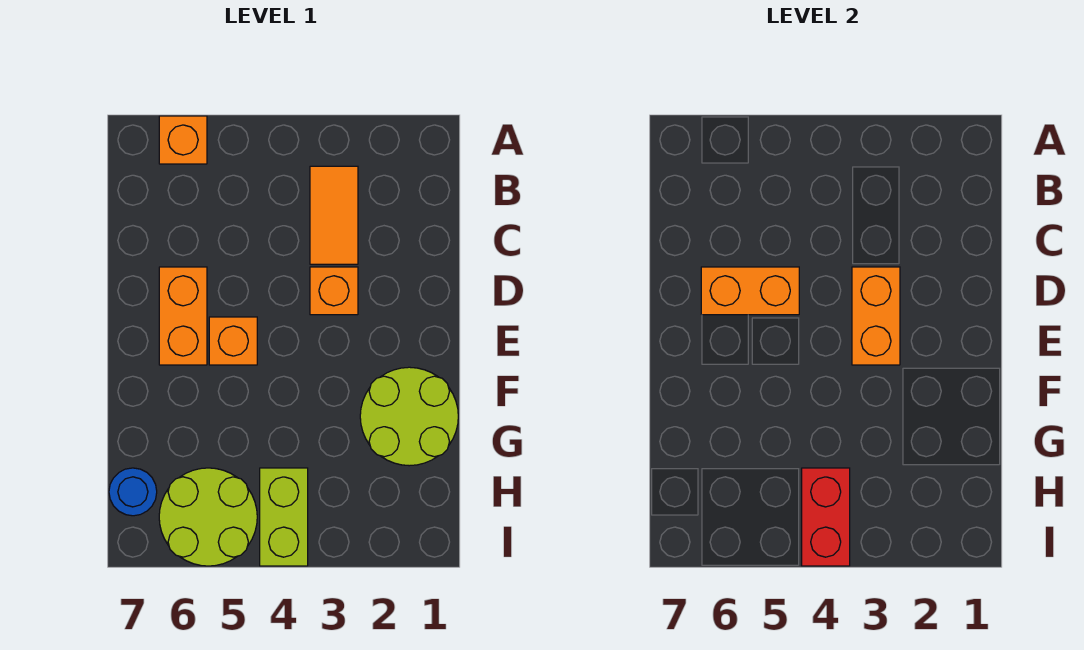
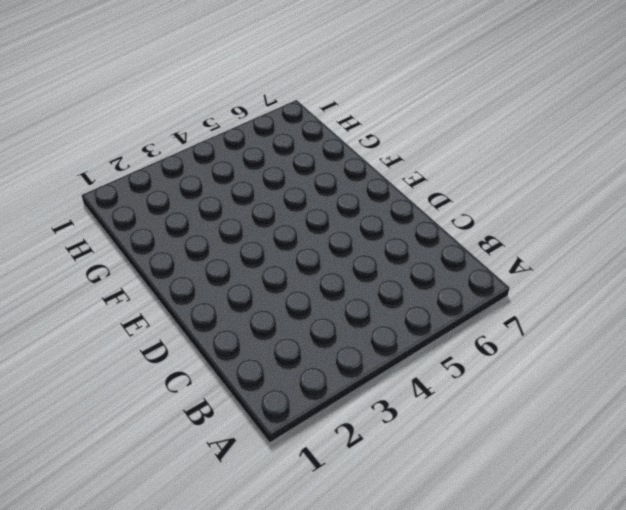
none -> orange brick A6 level 1
none -> orange tile B3:C3 level 1
none -> orange brick D3 level 1

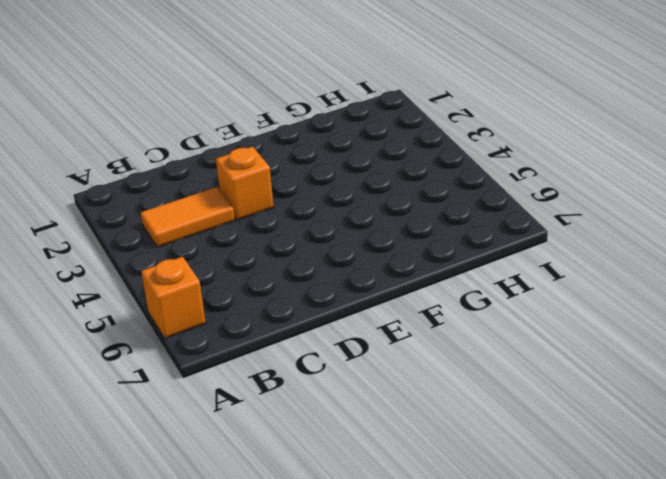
none -> orange brick D6:E6 level 1
none -> orange brick E5 level 1
none -> lime round brick F1:G2 level 1

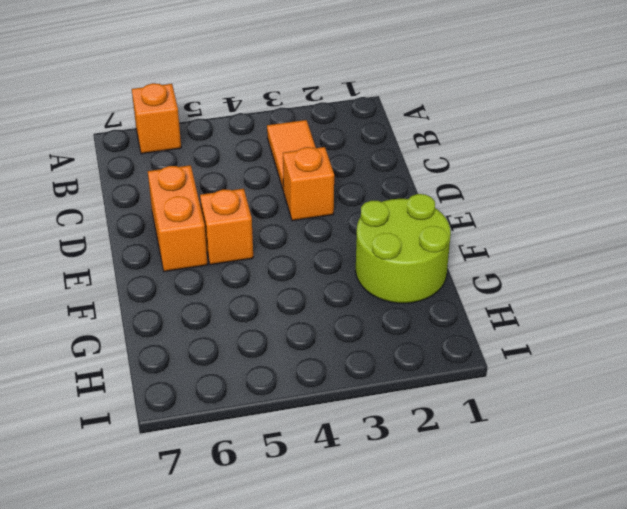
none -> lime brick H4:I4 level 1
none -> lime round brick H5:I6 level 1
none -> blue round brick H7 level 1

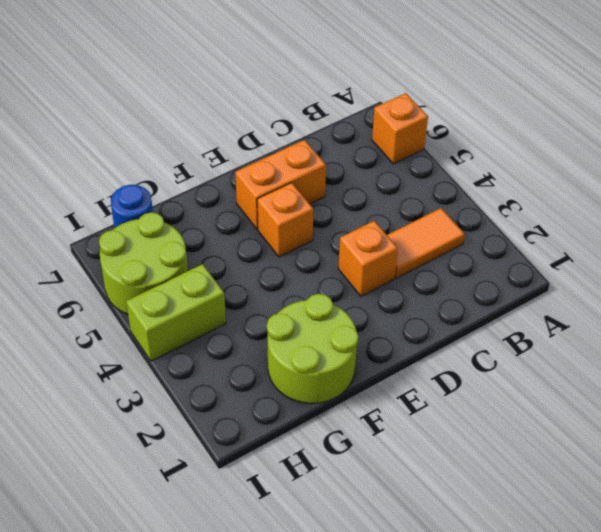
none -> orange brick D3:E3 level 2
none -> orange brick D5:D6 level 2
none -> red brick H4:I4 level 2

